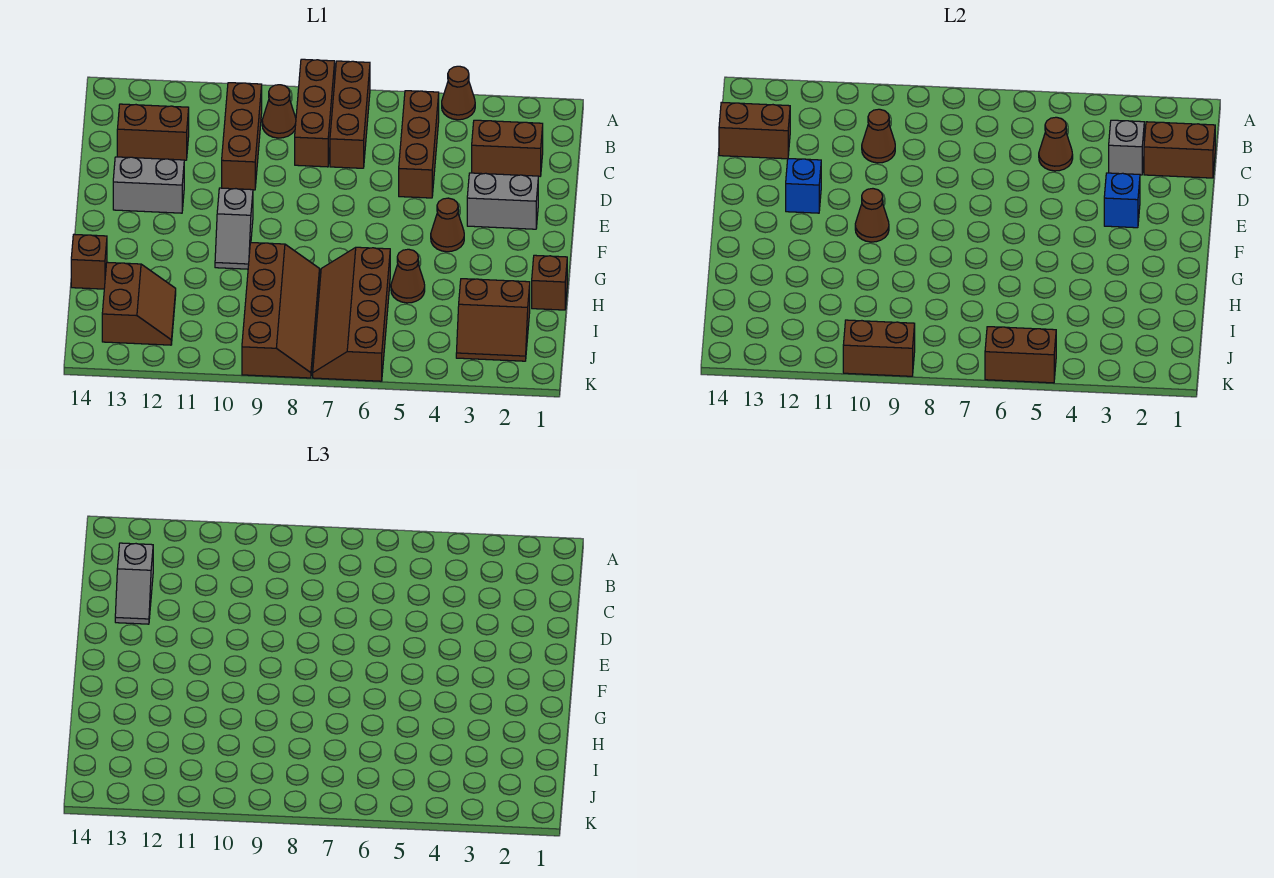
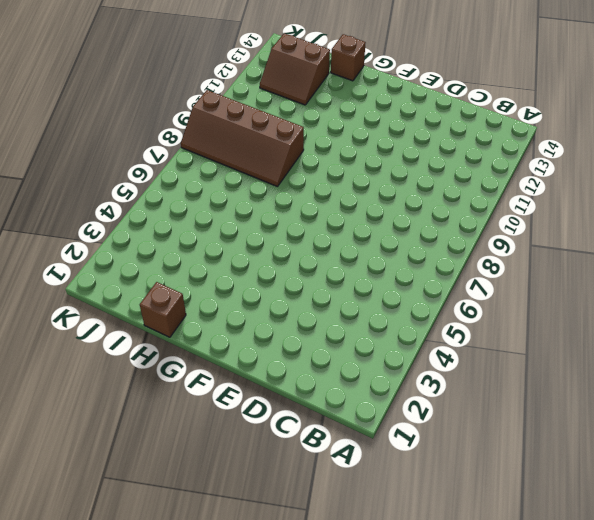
none -> brown cone A4 level 1
none -> brown brick A7:C7 level 1
none -> brown brick A8:C8 level 1
none -> brown brick B5:D5 level 1

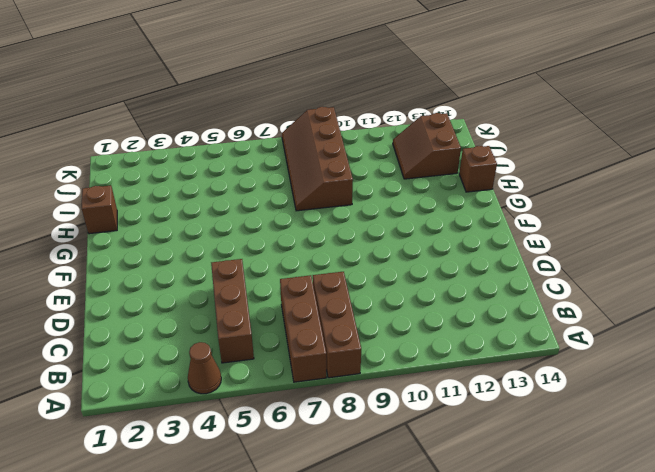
none -> brown cone B9 level 1
none -> brown brick B10:D10 level 1
none -> brown brick C2:C3 level 1
none -> brown brick C12:C13 level 1

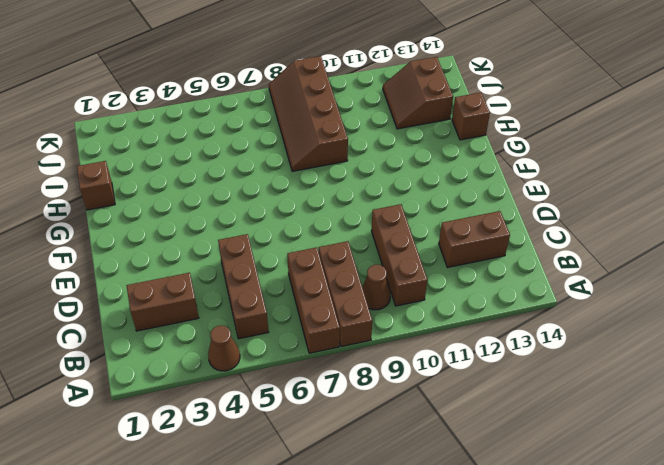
none -> grey brick E2:E3 level 1
none -> grey brick E12:E13 level 1
none -> brown cone F4 level 1
none -> grey slope F10:G10 level 1 top F

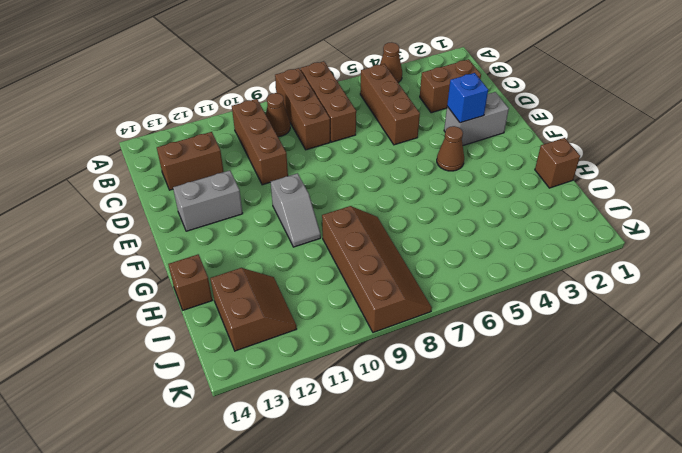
none -> brown cone H5 level 1
none -> brown slope H6:K7 level 1 top 6
none -> brown slope I2:J3 level 1 top I
none -> brown brick C1:C2 level 2

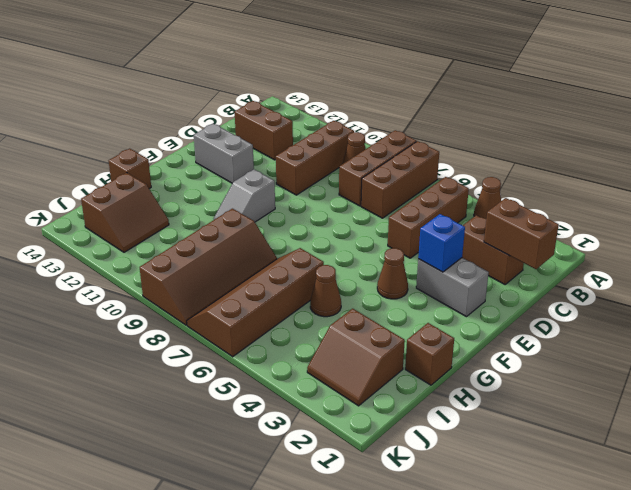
none -> grey brick C3 level 2
none -> brown cone C5 level 2
none -> brown cone C10 level 2
none -> brown brick C13:C14 level 2

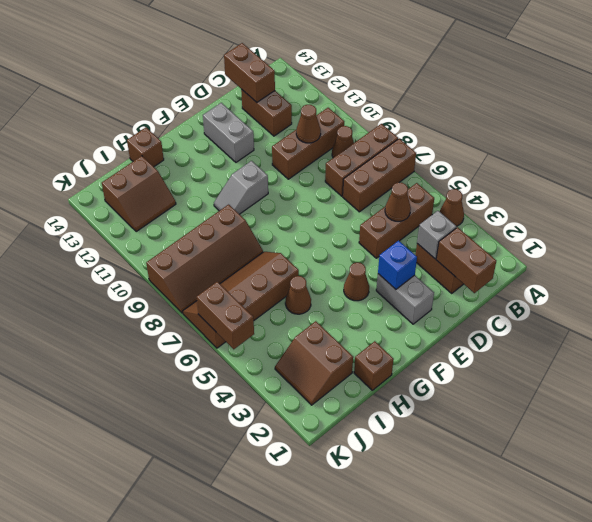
none -> blue brick E12 level 2
none -> brown cone F10 level 2
none -> brown brick K9:K10 level 2
none -> grey slope C13:D13 level 3 top C

